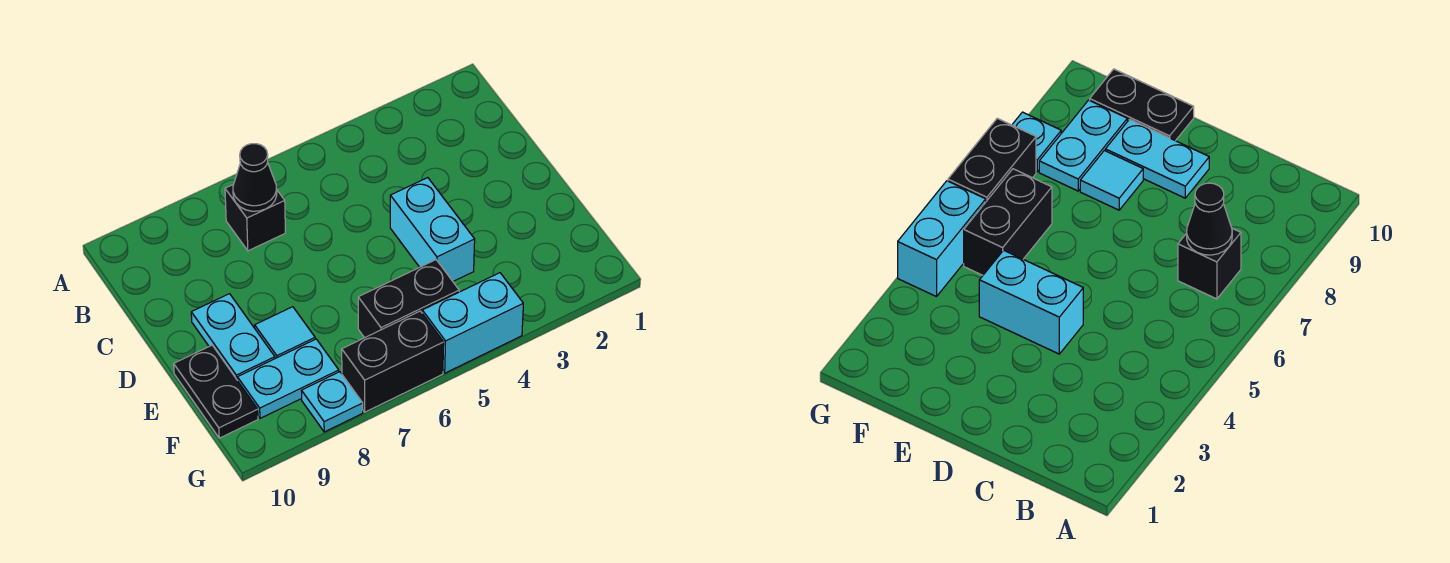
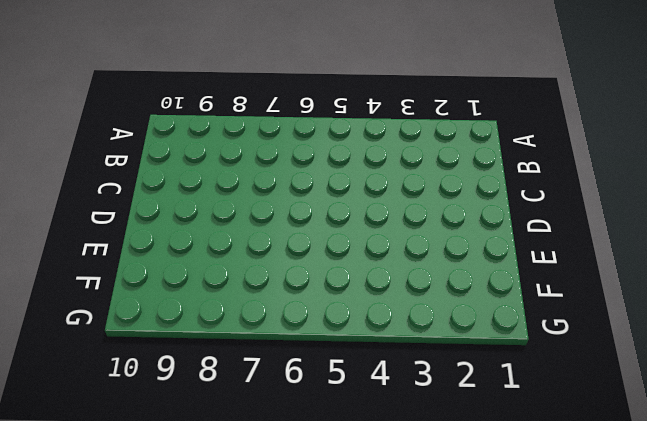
none -> black brick B7 level 1
none -> cyan brick D4:E4 level 1

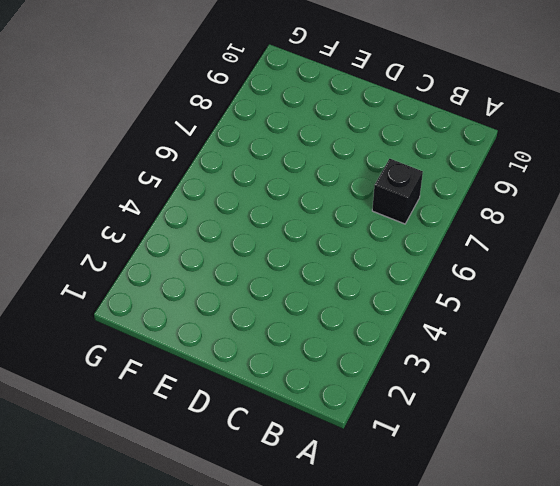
none -> cyan brick D4:E4 level 1
none -> cyan plate D9:E9 level 1

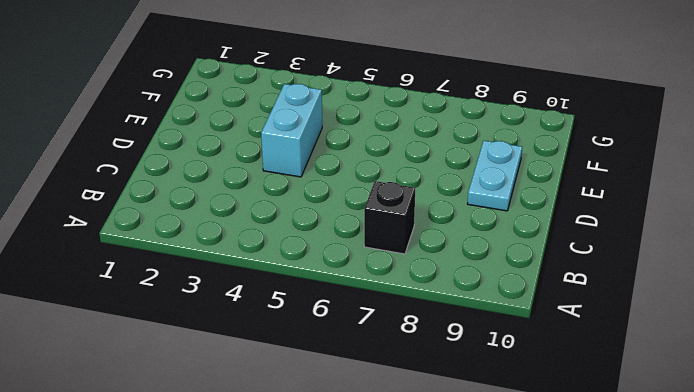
none -> cyan tile E8 level 1
none -> black plate E10:F10 level 1

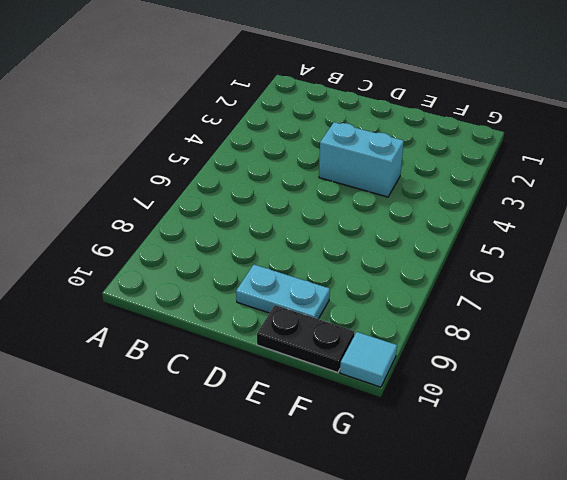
cyan tile G10 level 1 -> cyan tile E8 level 1
none -> black brick B7 level 1
none -> black brick F5:F6 level 1

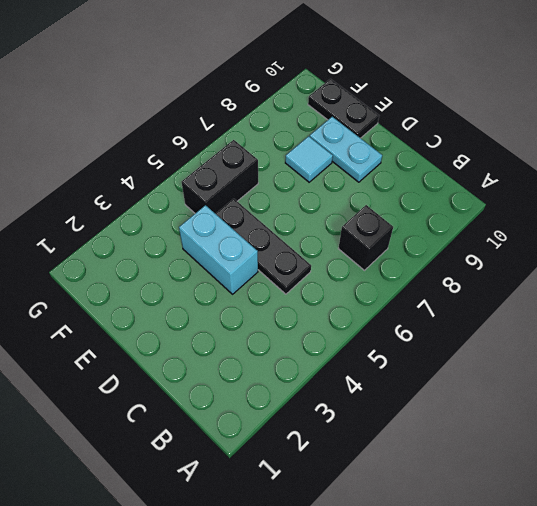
black plate C5:E5 level 1 -> none
none -> cyan plate F8:F9 level 1
none -> cyan brick G4:G5 level 1

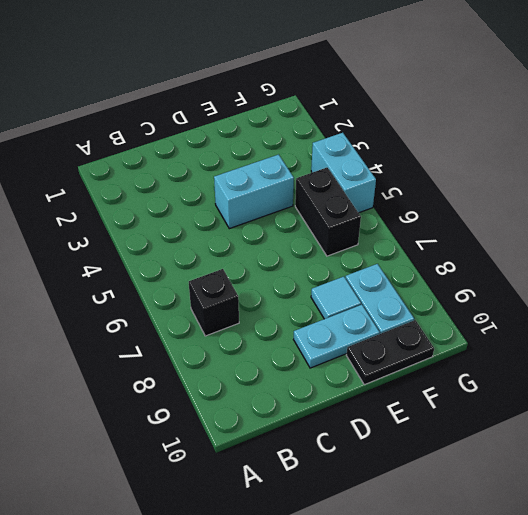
none -> black brick G6:G7 level 1
none -> cyan plate G8 level 1

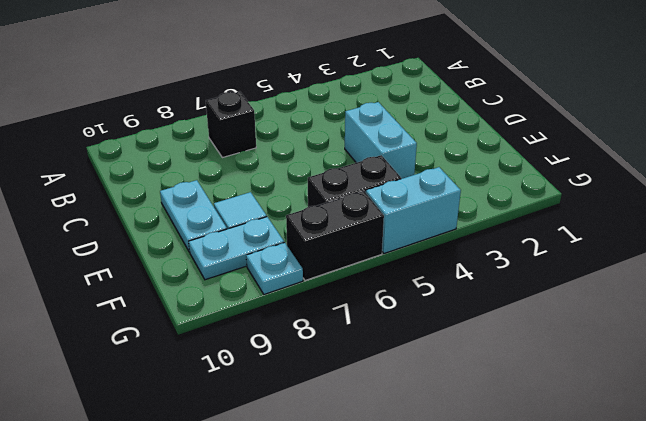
none -> black plate E10:F10 level 1
none -> black cone B7 level 2

